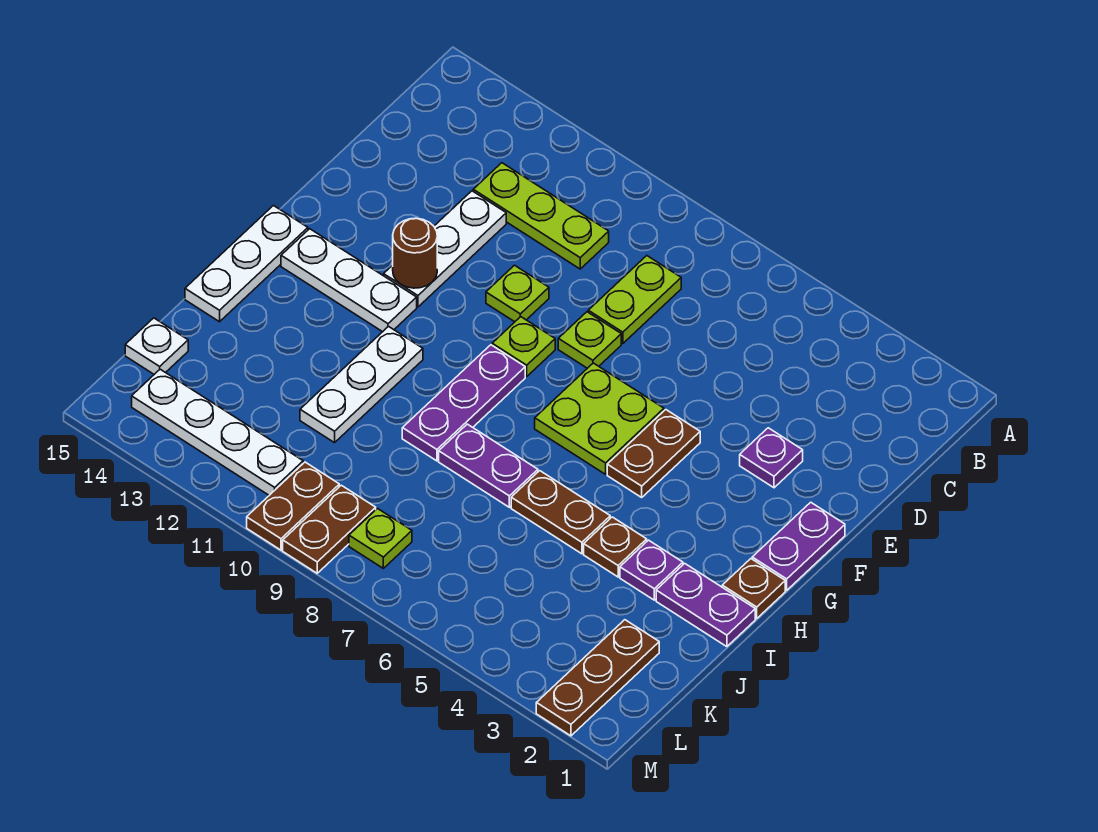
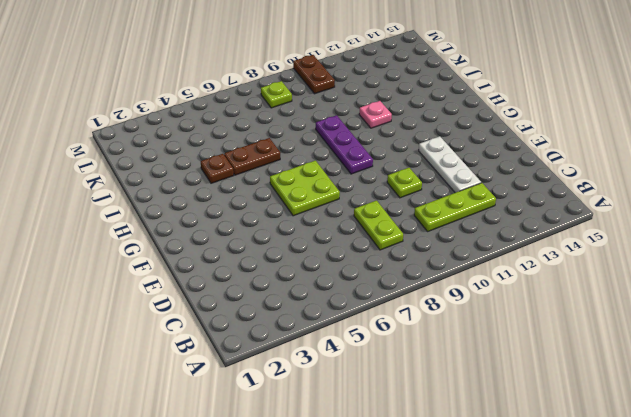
pink plate I11 level 1 -> white plate H11:J11 level 1
none -> purple plate E3 level 1
none -> lime plate E8 level 1
none -> purple plate F1:G1 level 1

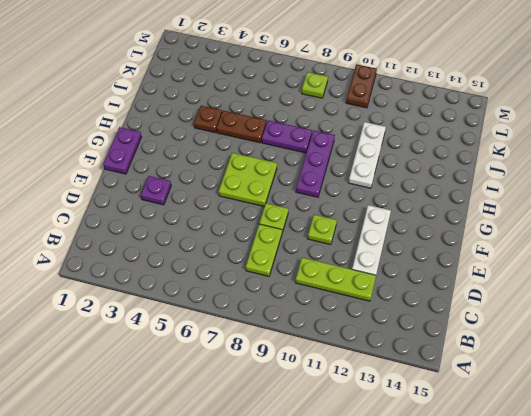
none -> brown plate F5:G5 level 1
none -> lime plate F9 level 1
none -> white plate G12:G14 level 1

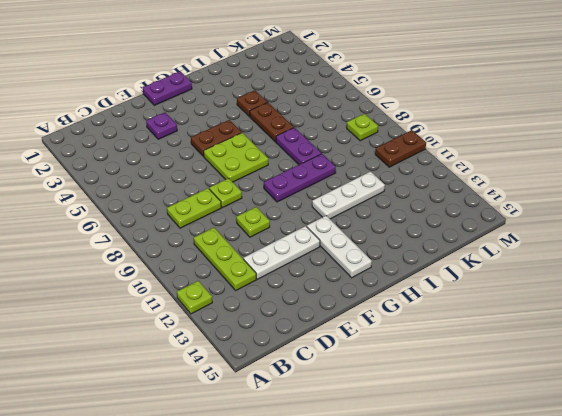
lime plate A12 level 1 -> lime plate F9 level 1
none -> white plate G15:I15 level 1
none -> brown plate H1 level 1
none -> purple plate I1:I2 level 1

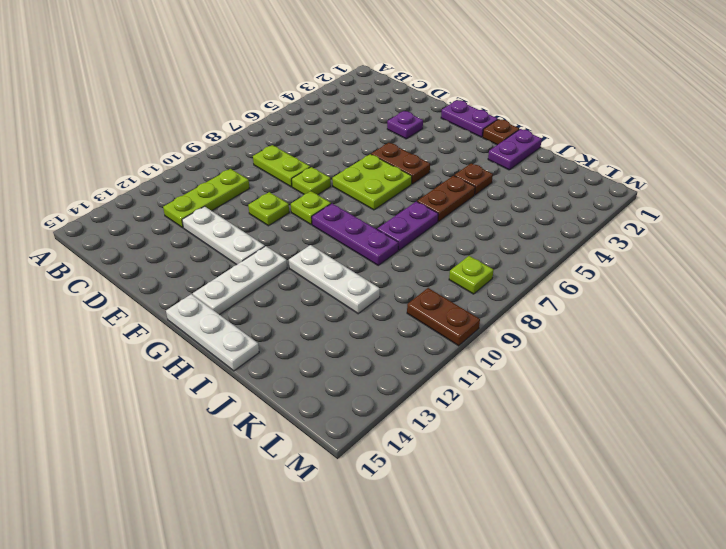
none -> purple plate I3 level 1
none -> brown plate K2:M2 level 1
none -> white plate K15 level 1

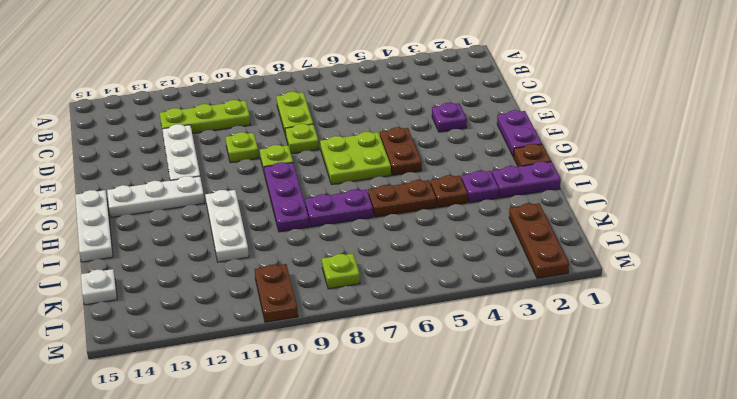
none -> brown plate L9:M9 level 1
none -> white plate L11:L14 level 1
none -> brown round brick F12 level 2

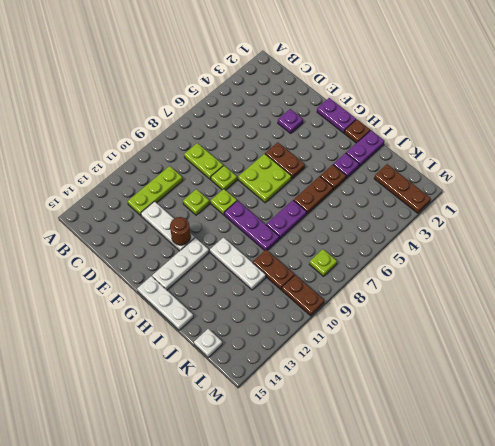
brown plate J10:K10 level 1 -> brown plate L9:M9 level 1
none -> white plate L11:L14 level 1

